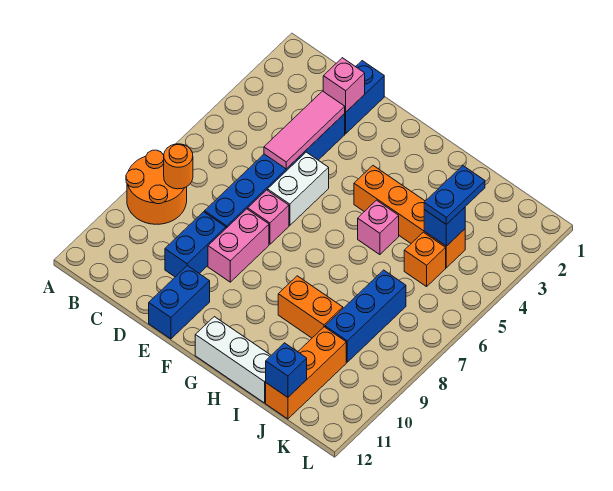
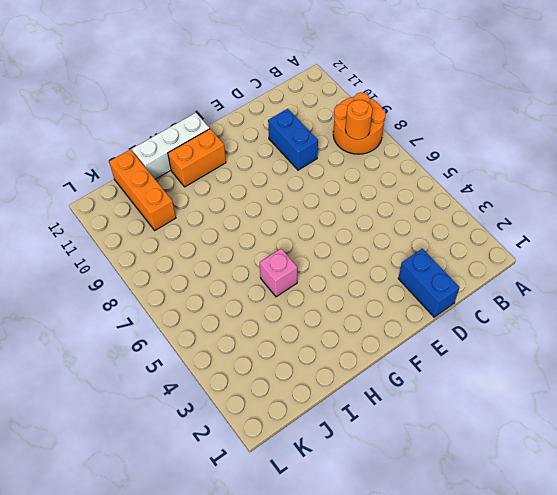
orange brick G11:H11 level 1 -> orange brick H9:I9 level 1
none -> blue brick D3:D8 level 1
none -> white brick E5:E6 level 1
none -> pink brick E7 level 1

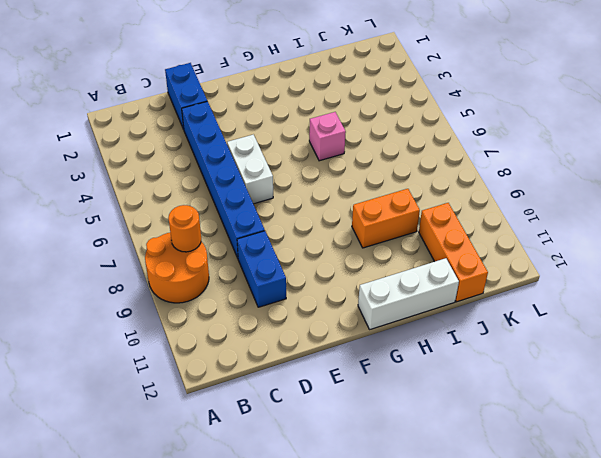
none -> pink brick E7 level 1
none -> pink brick E8:E9 level 1
none -> blue brick E11:E12 level 1

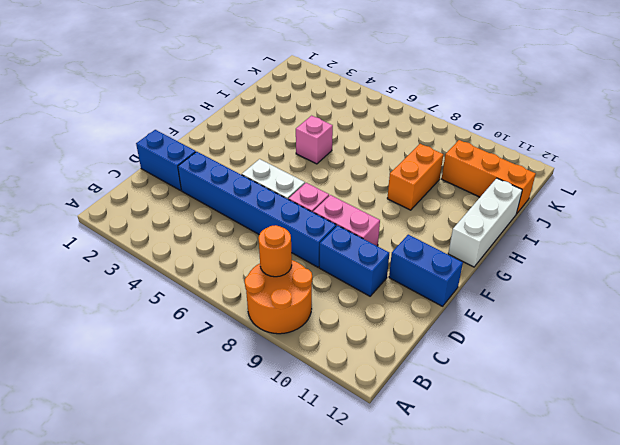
none -> orange brick G4:J4 level 1
none -> orange brick J5 level 1
none -> blue brick J7:J9 level 1

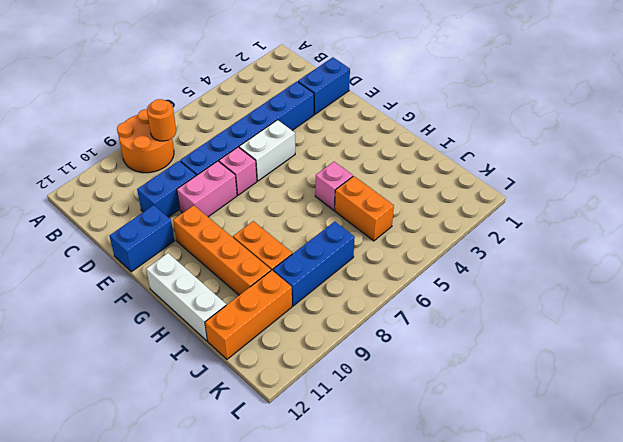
orange brick F10:I10 level 1 -> orange brick G4:J4 level 1
orange brick I5:J5 level 1 -> orange brick J5 level 1
none -> pink brick D2 level 2
none -> pink tile D3:D5 level 2
none -> blue brick J4 level 2

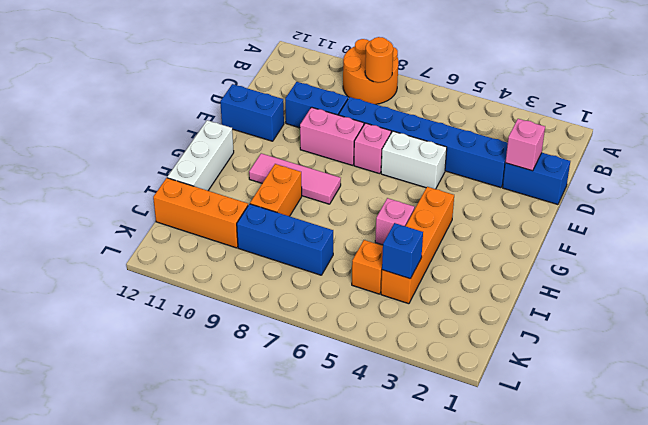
pink tile G8:G10 level 1 -> pink tile D3:D5 level 2
none -> blue brick J12 level 2
none -> blue plate J3:J4 level 3

